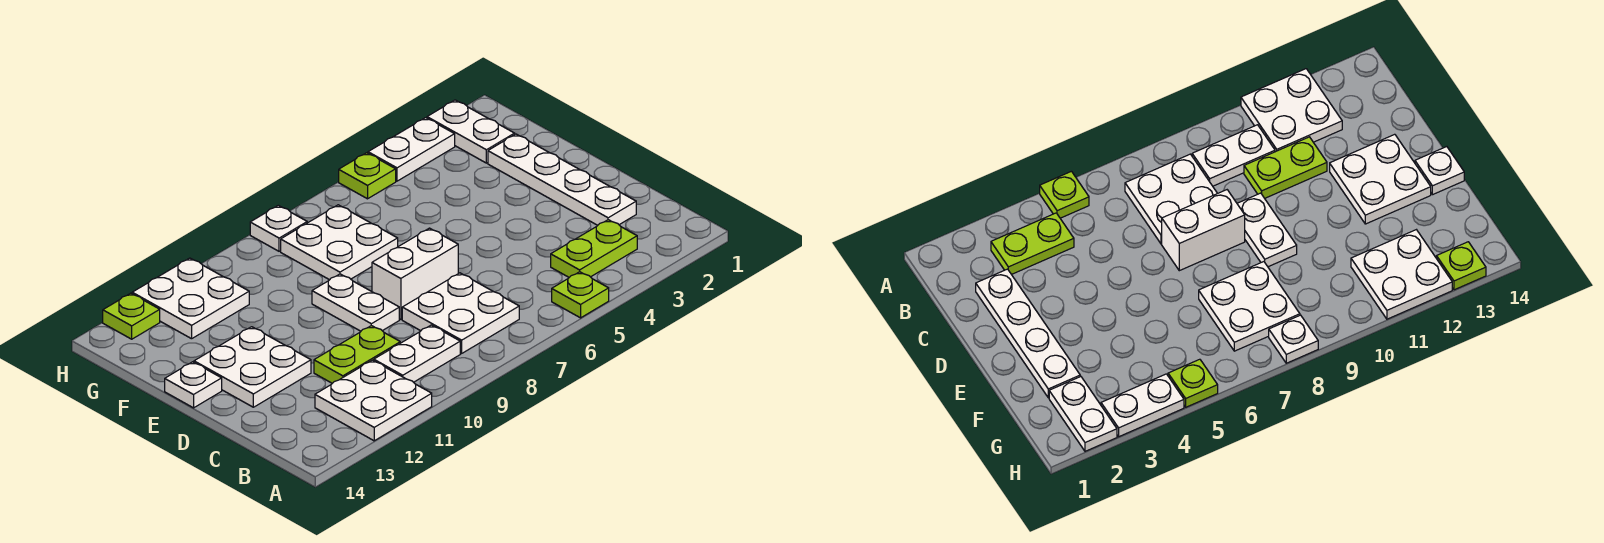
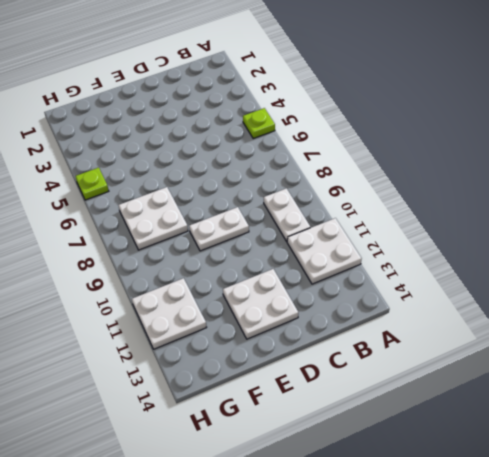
none -> lime plate B3:B4 level 1
none -> white plate B7:C8 level 1
none -> white plate C2:F2 level 1

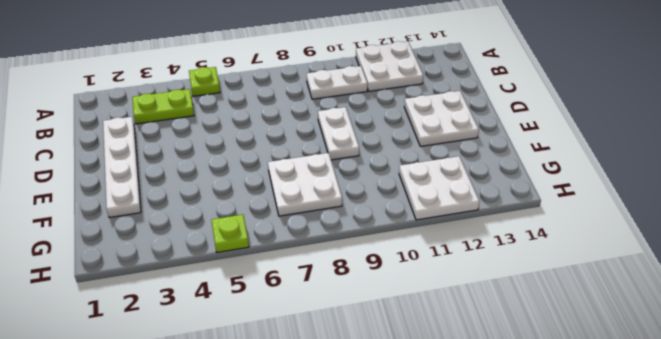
none -> white plate B7:C8 level 1
none -> lime plate C10:C11 level 1
none -> white brick D7:D8 level 1

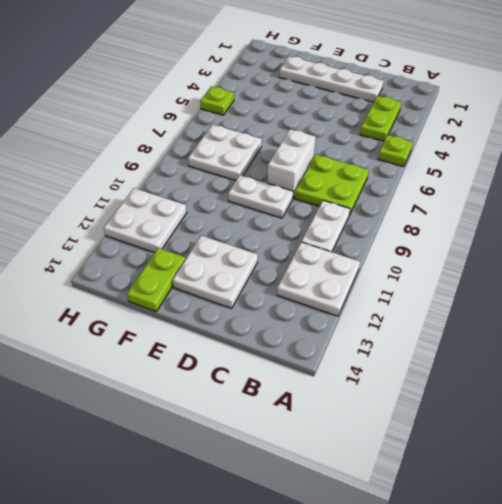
lime plate B7:C8 level 1 -> white plate B7:C8 level 1
lime plate F13:F14 level 1 -> lime plate C10:C11 level 1
none -> white plate E14 level 1
none -> white plate G2:H2 level 1
none -> white plate H3:H4 level 1

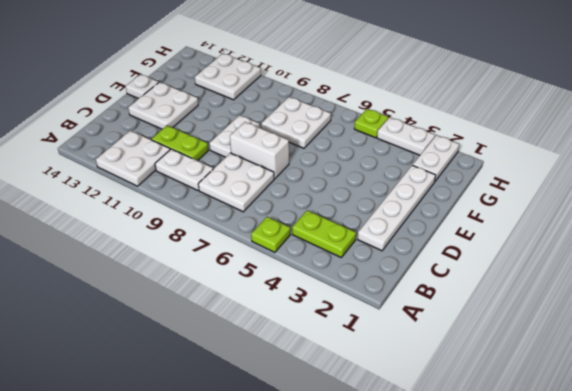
none -> white plate H8 level 1
none -> lime plate H13 level 1

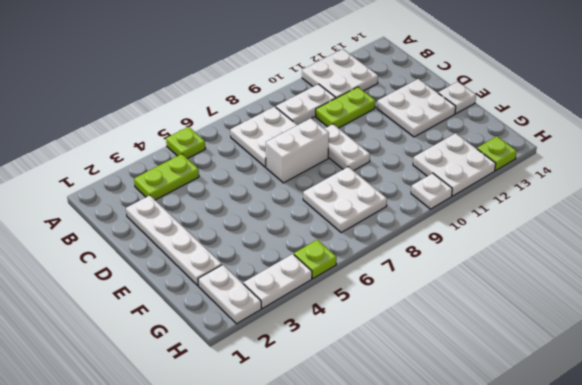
white plate H10 level 1 -> white plate H8 level 1

